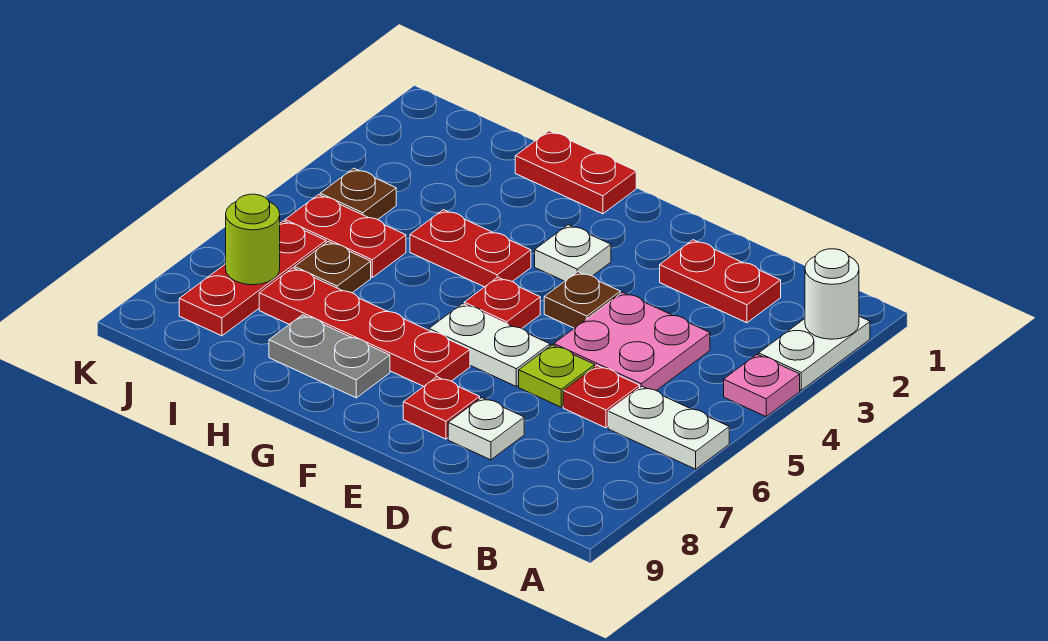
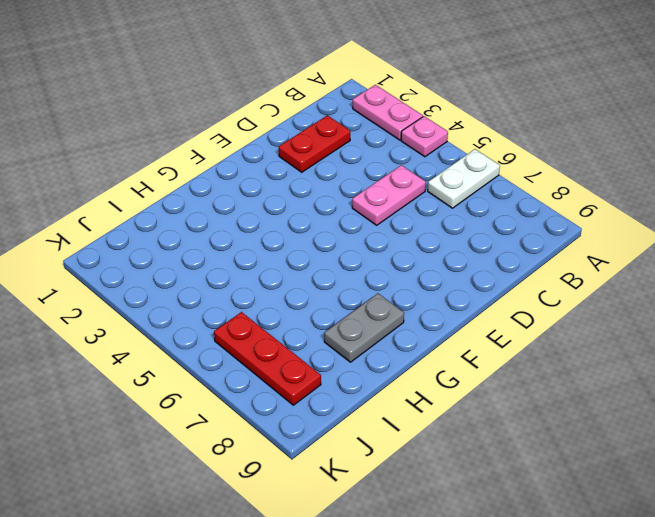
pink plate A2:A3 level 1 -> white plate A2:A3 level 1
pink plate C5:D5 level 1 -> pink plate C4:D5 level 1
none -> red plate C6 level 1
none -> lime plate D6 level 1
none -> white plate D8 level 1

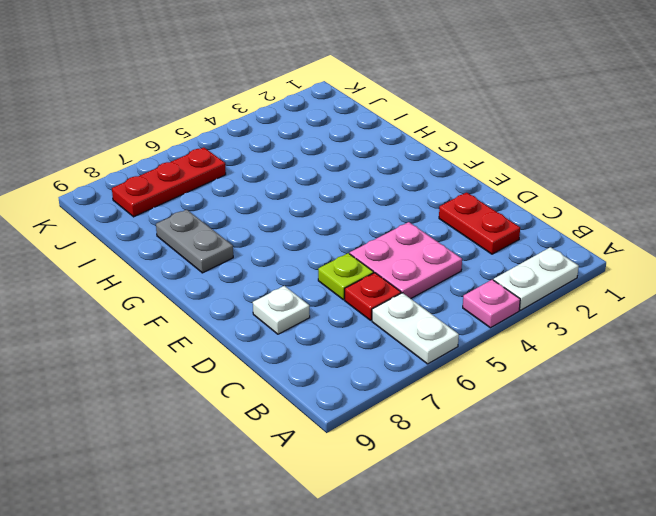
none -> brown plate E4 level 1
none -> white plate E6:F6 level 1
none -> red plate E8 level 1

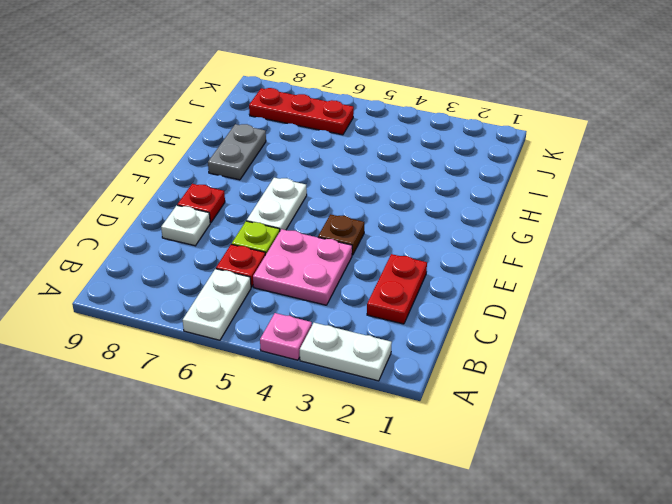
none -> white plate F3 level 1
none -> red plate F5 level 1
none -> red plate F7:I7 level 1

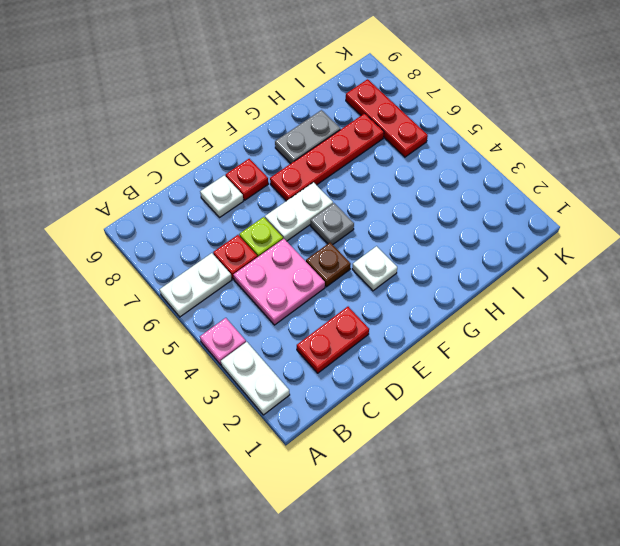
grey plate F5 level 1 -> red plate F5 level 1
none -> red plate G1:H1 level 1
none -> red plate G4:H4 level 1
none -> red plate I5:J5 level 1

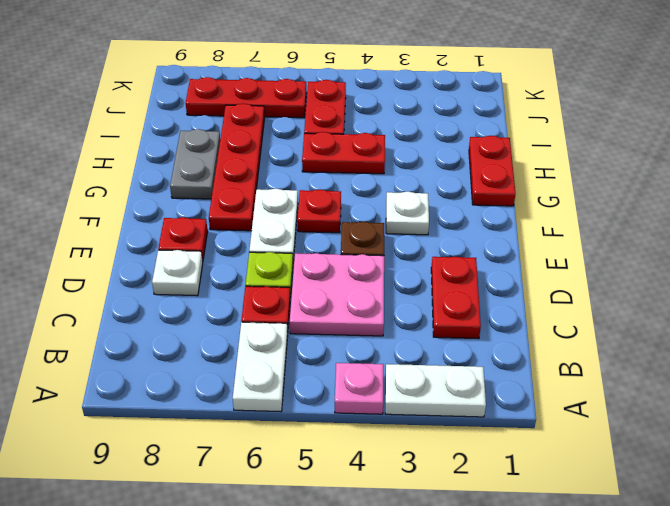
red plate H4:H5 level 1 -> red plate G4:H4 level 1
none -> brown plate I6 level 1
none -> brown plate J4 level 1
none -> white round brick A2 level 2

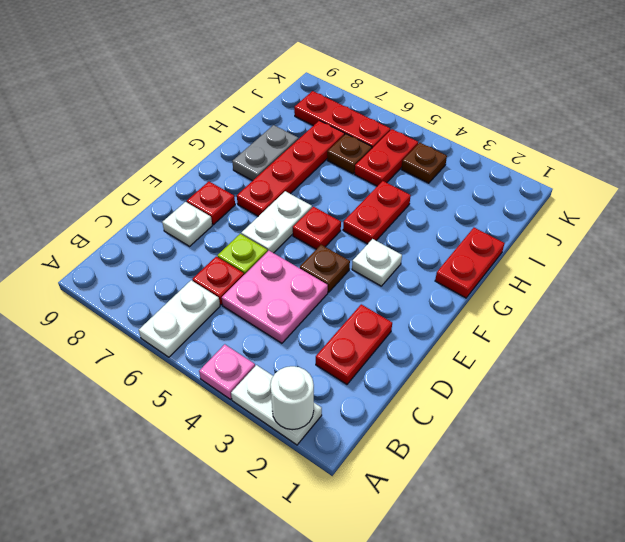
none -> lime round brick J7 level 2

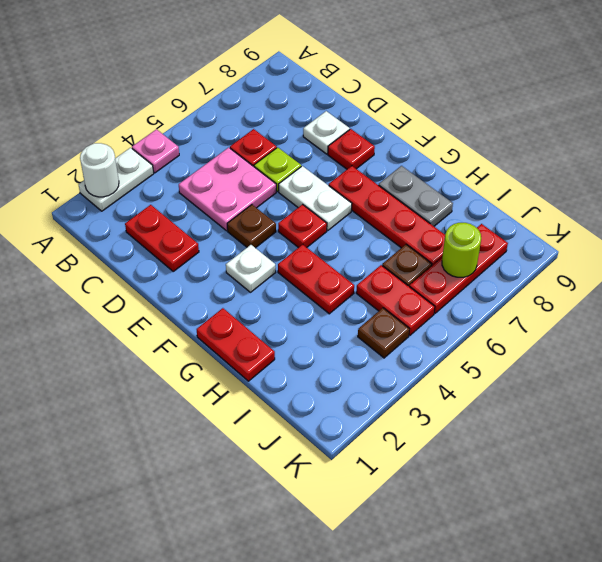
none -> white plate A6:B6 level 1

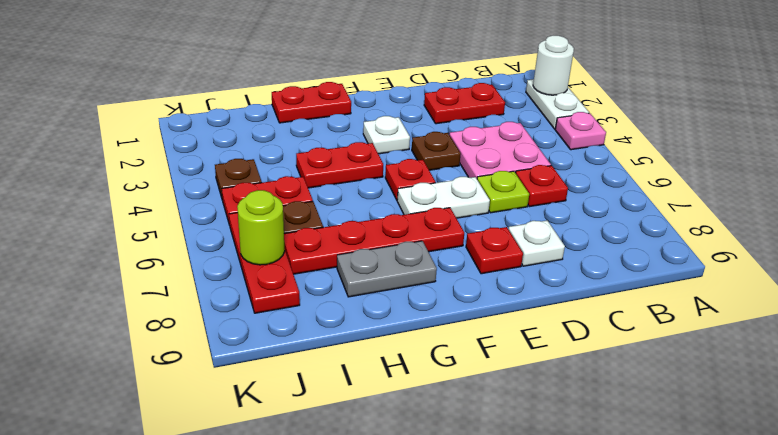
none -> white plate A6:B6 level 1

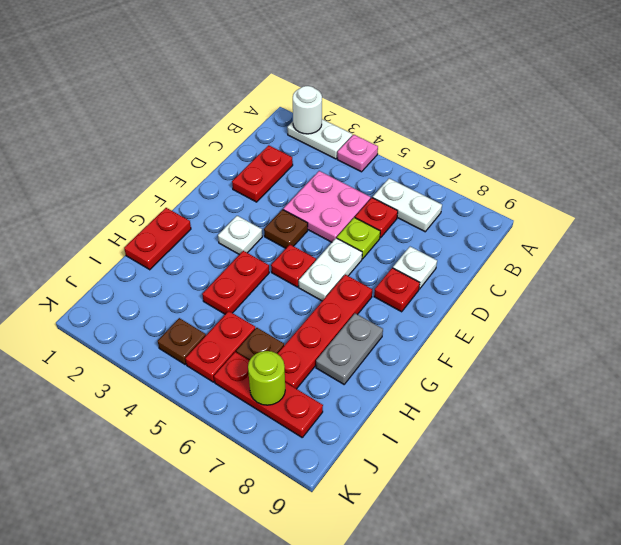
white plate B6:B7 level 1 -> white plate A6:B6 level 1

